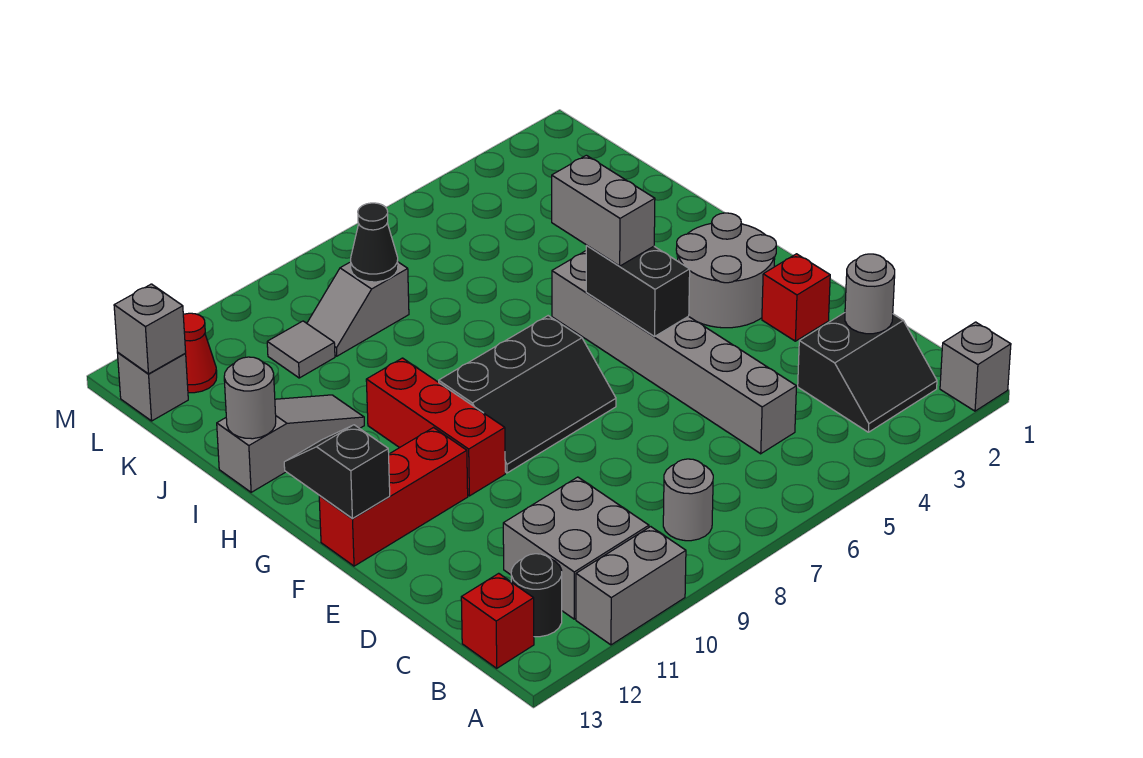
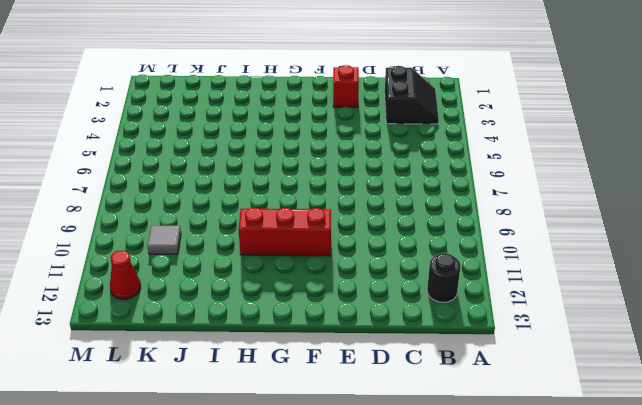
none -> grey brick A1 level 1
none -> grey brick A10:A11 level 1
none -> grey round brick B8 level 1

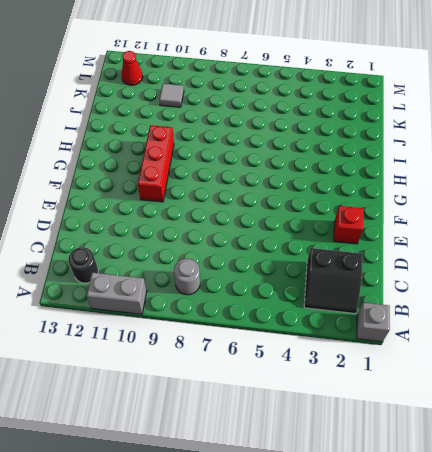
none -> grey brick B10:C11 level 1
none -> red brick B13 level 1
none -> grey brick C5:H5 level 1

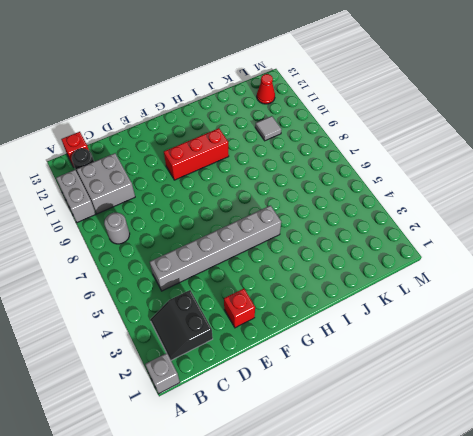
none -> grey round brick F2:G3 level 1
none -> black slope F7:G9 level 1 top G
none -> red brick F11:F13 level 1

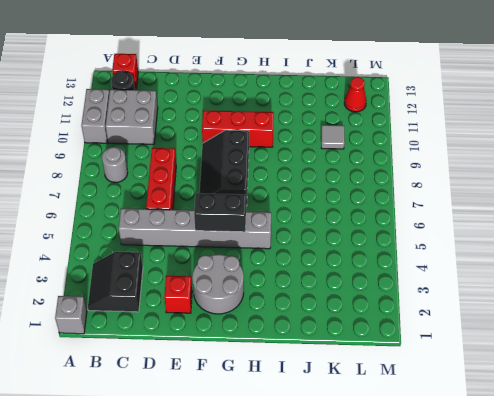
red brick D6:D8 level 1 -> red brick F11:F13 level 1
none -> grey slope I11:I13 level 1 top 13
none -> grey slope K8:K9 level 1 top 8
none -> grey brick L13 level 1

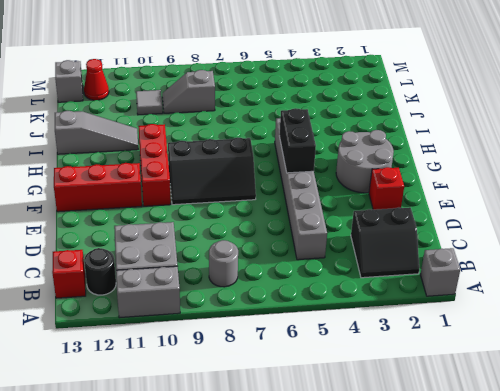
none -> grey round brick C2 level 2
none -> black slope F13:G13 level 2 top F
none -> grey round brick I13 level 2

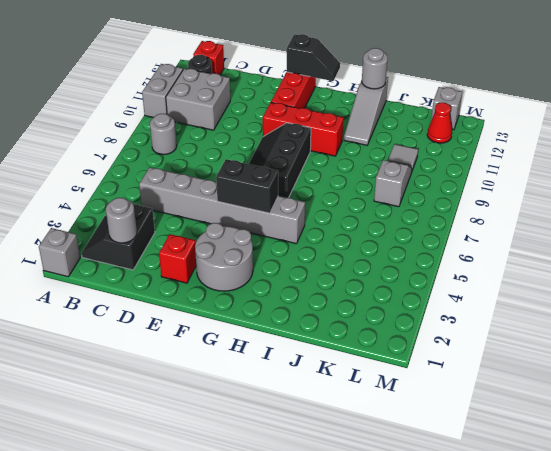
none -> black cone K8 level 2
none -> grey brick L13 level 2
none -> grey brick G5:H5 level 3

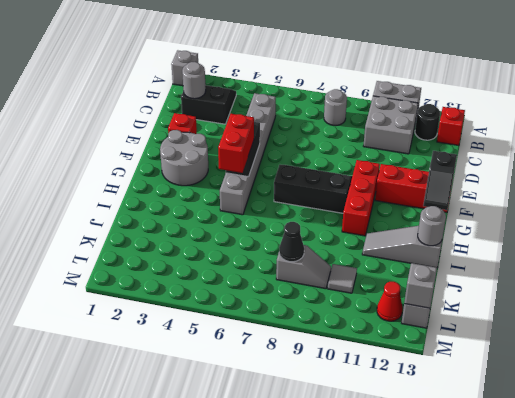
red brick G5:H5 level 3 -> grey brick G5:H5 level 3

